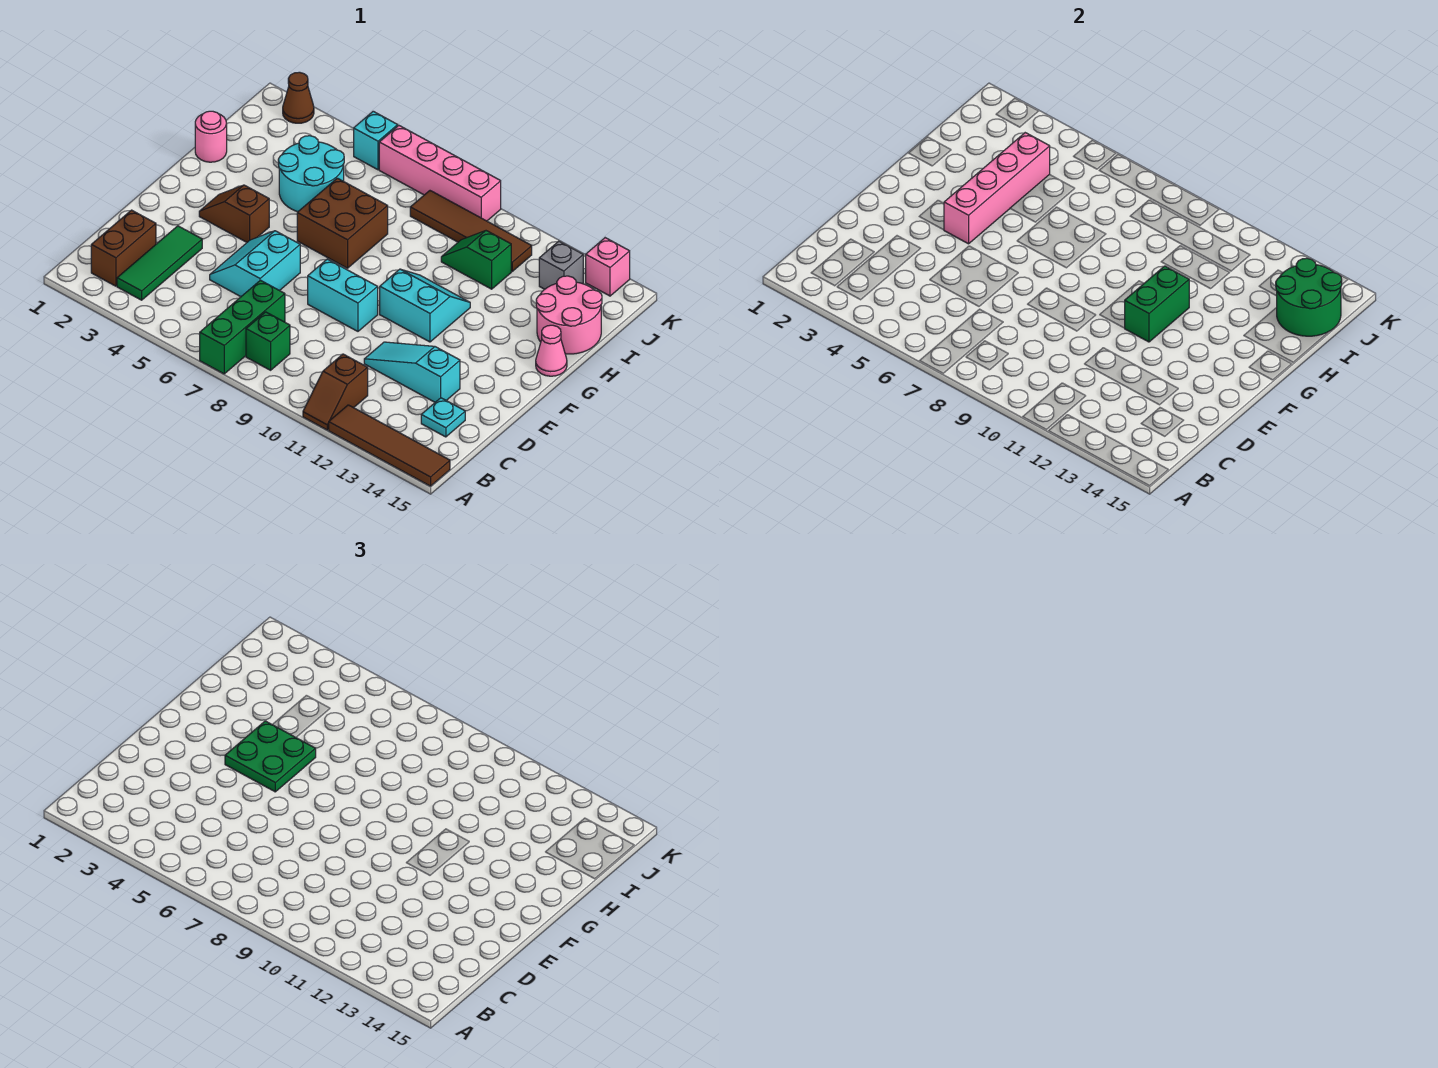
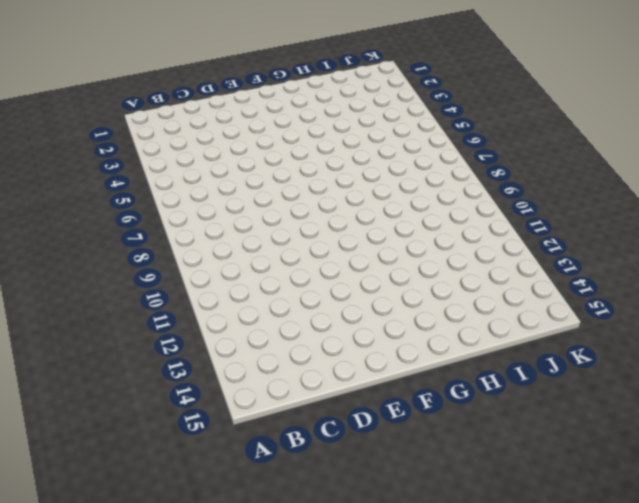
none -> green brick A7:C7 level 1
none -> brown slope A11:B11 level 1 top B
none -> brown tile A12:A15 level 1

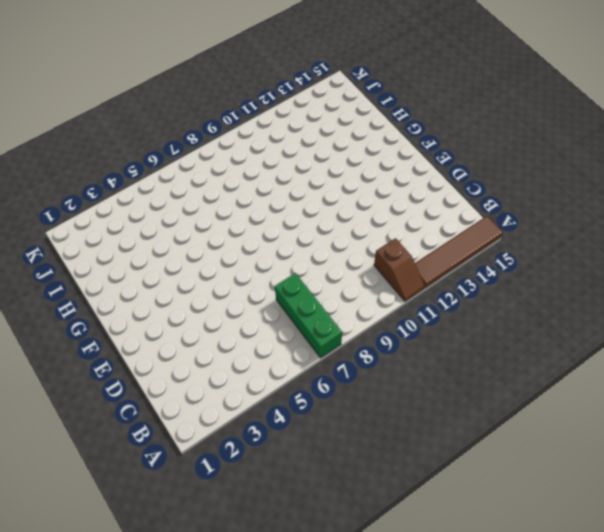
none -> brown brick B2:C2 level 1
none -> green tile B3:D3 level 1
none -> green brick B8 level 1

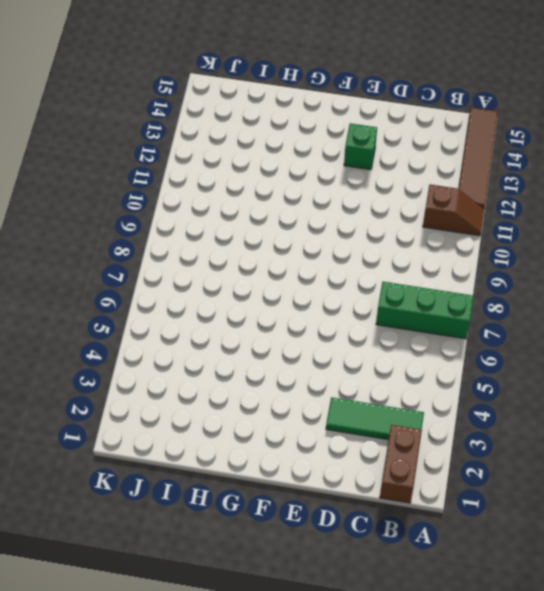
brown brick B1:B2 level 1 -> brown brick B2:C2 level 1
green brick E13 level 1 -> green brick B8 level 1
none -> cyan plate C14 level 1
none -> cyan slope D5:E6 level 1 top 6
none -> cyan slope D11:D13 level 1 top 13

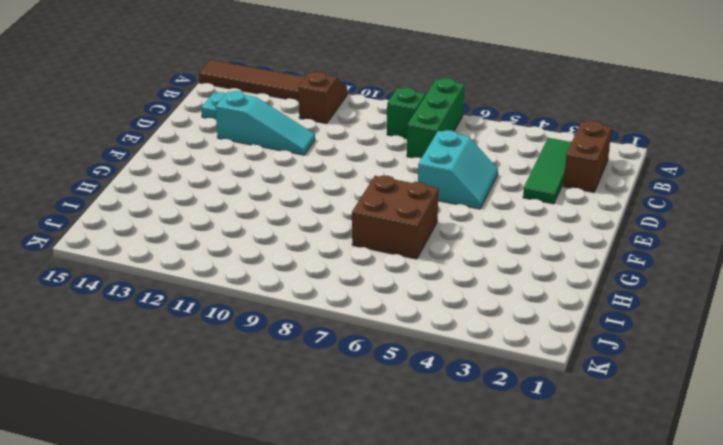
none -> cyan brick E8:E9 level 1
none -> brown slope F3:F4 level 1 top 4
none -> cyan slope F10:G11 level 1 top F

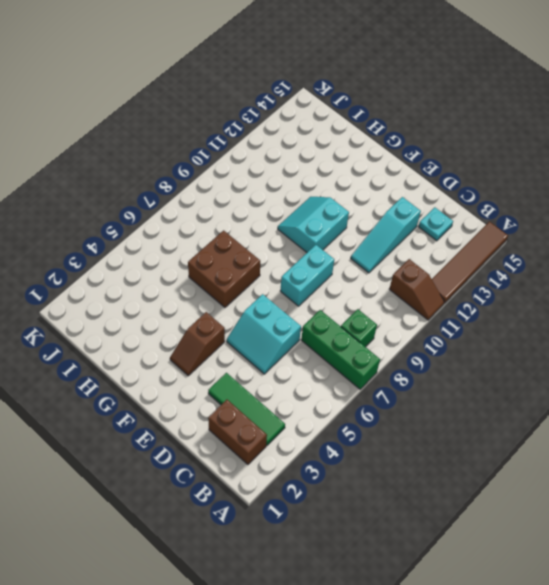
none -> pink cone G15 level 1
none -> pink round brick H1 level 1
none -> cyan round brick H4:I5 level 1

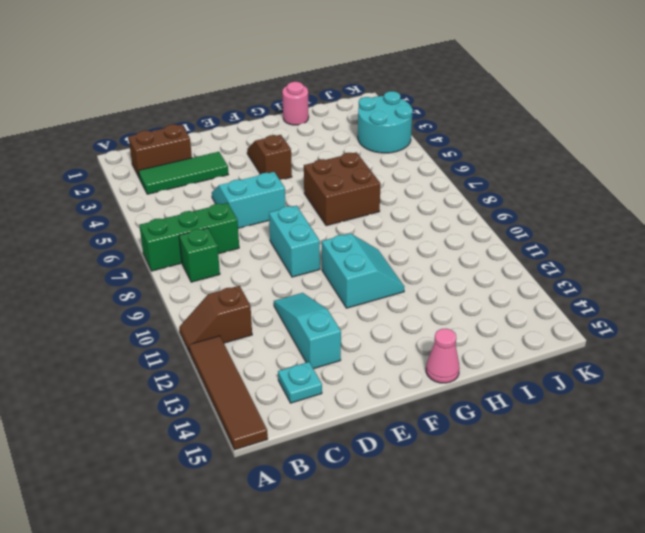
cyan round brick J3:K4 level 1 -> cyan round brick H4:I5 level 1
none -> pink round brick H14:I15 level 1
none -> green slope I10:I11 level 1 top 11
none -> brown tile J8:J11 level 1

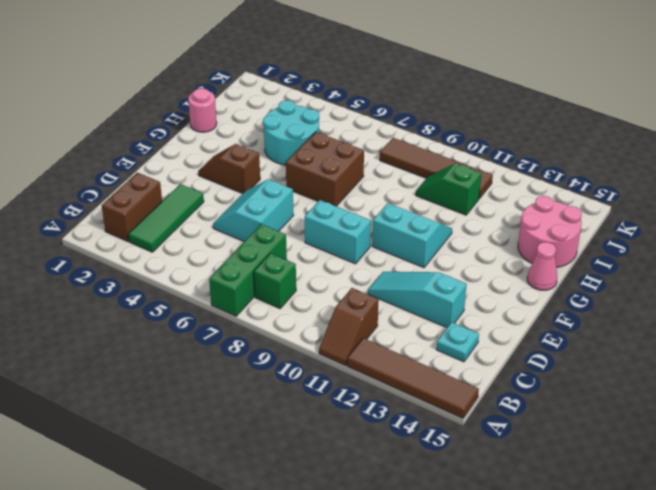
none -> grey brick J13 level 1
none -> brown cone K2 level 1
none -> cyan brick K5 level 1

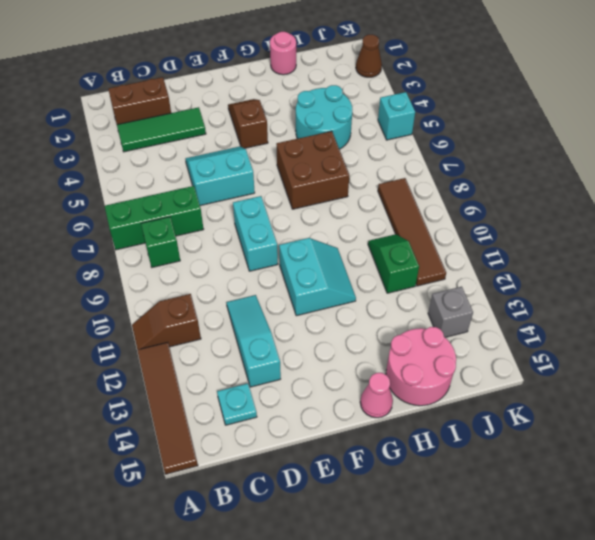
none -> pink brick K6:K9 level 1
none -> pink brick K14 level 1
none -> pink brick F4:I4 level 2

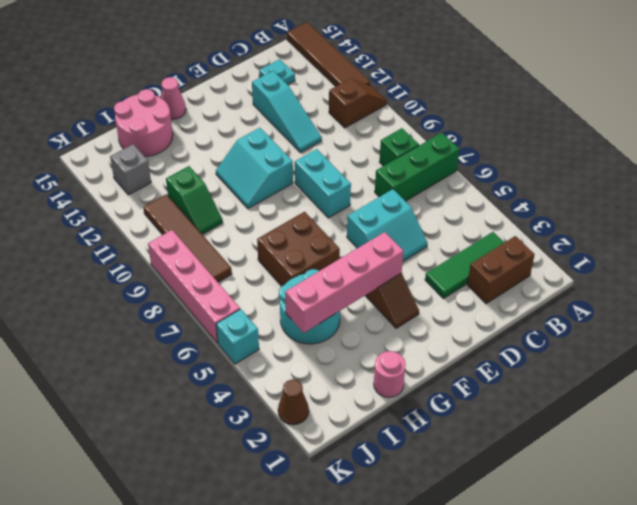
none -> pink brick K14 level 1
none -> green brick F11:G11 level 2
none -> green round brick I14:J15 level 2

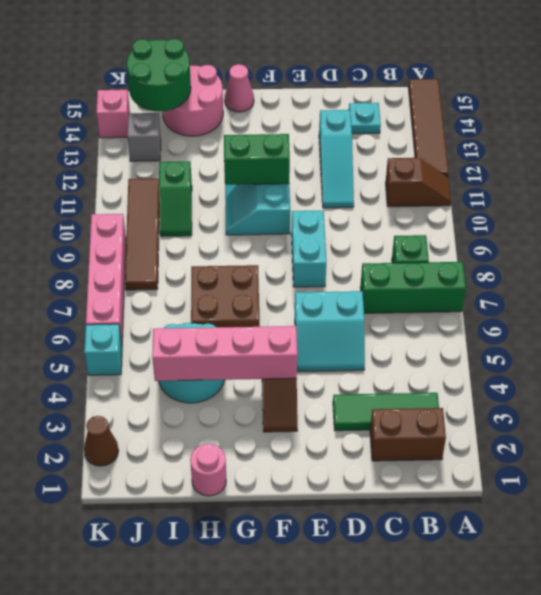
none -> green plate F4:G5 level 3

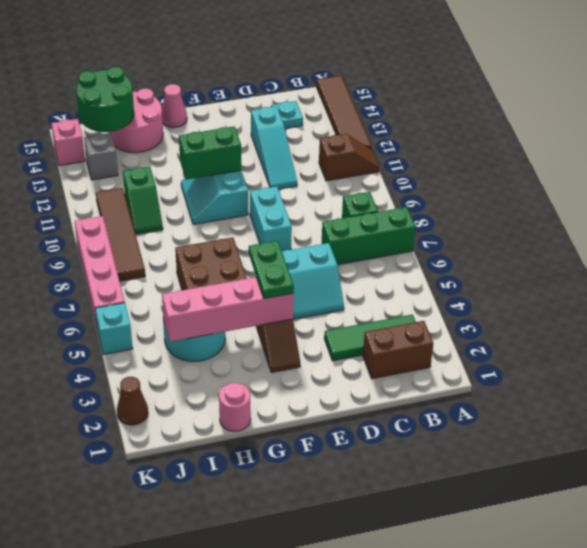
green plate F4:F5 level 3 -> green plate F4:G5 level 3

